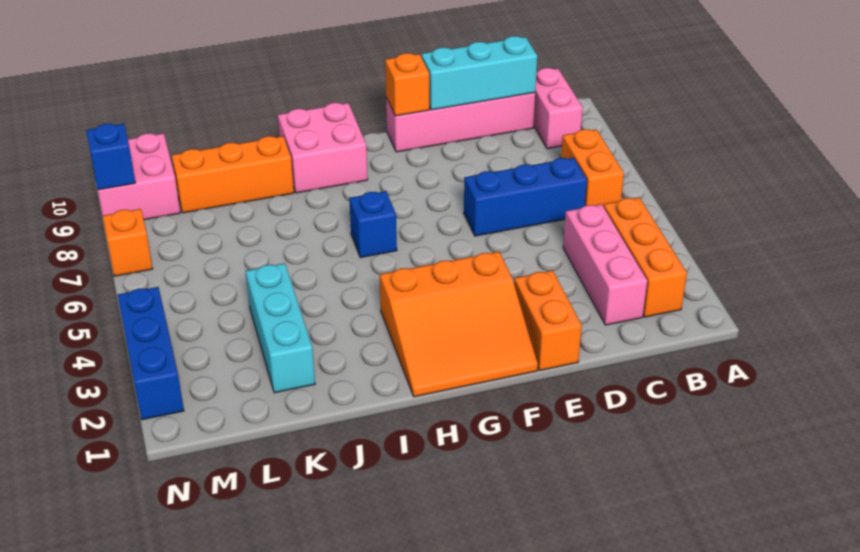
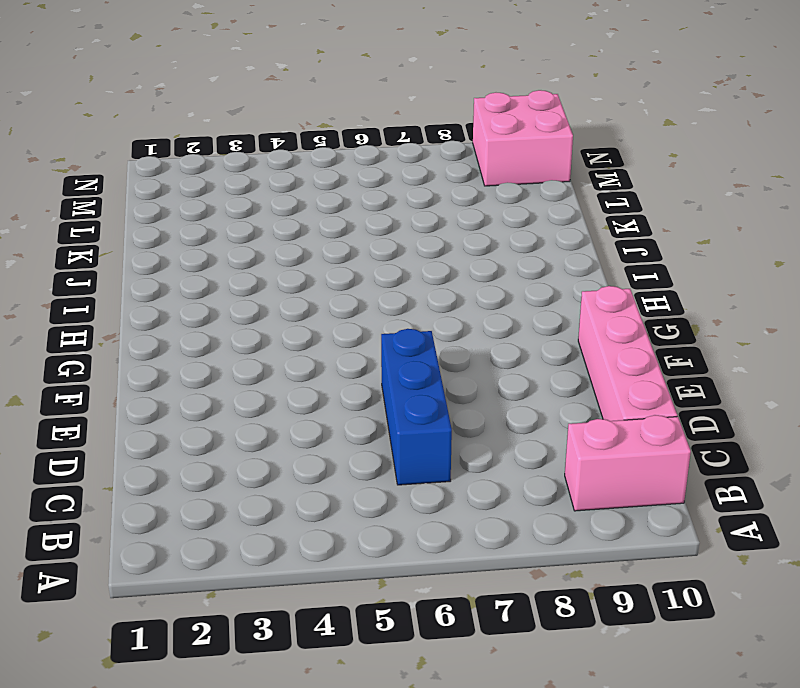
none -> orange brick B2:B4 level 1
none -> orange brick B6:B7 level 1
none -> pink brick C2:C4 level 1

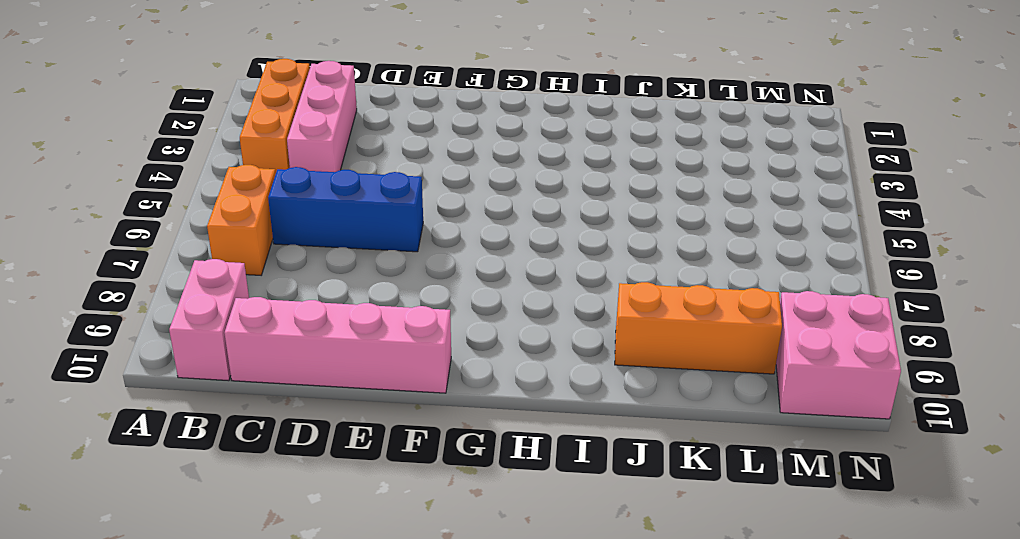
none -> orange brick E1:E2 level 1
none -> orange slope F1:H3 level 1 top 3
none -> blue brick H6 level 1

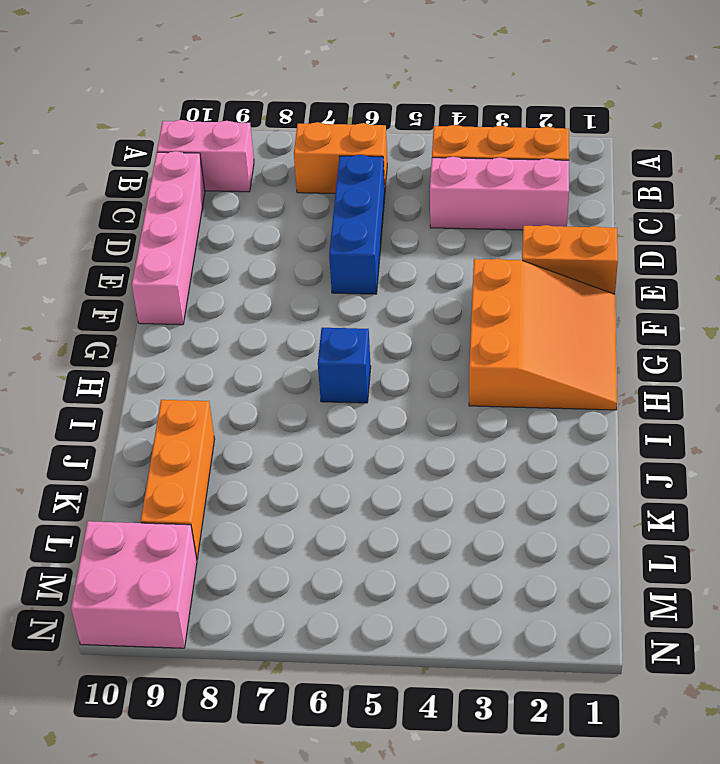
none -> pink brick H9:I10 level 1
none -> cyan brick K2:K4 level 1
none -> blue brick N2:N4 level 1

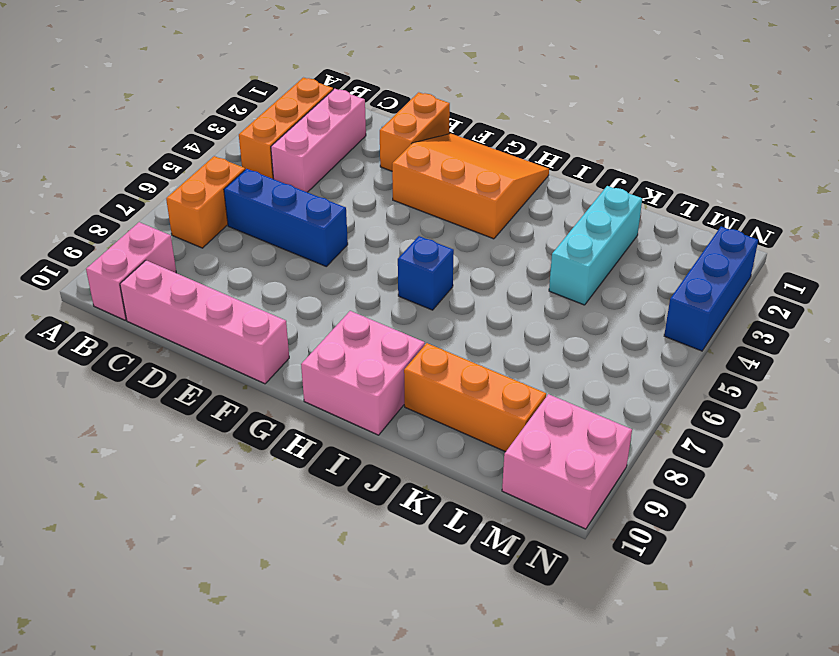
none -> orange brick N7 level 1
none -> cyan brick C10:E10 level 2
none -> orange brick F10 level 2

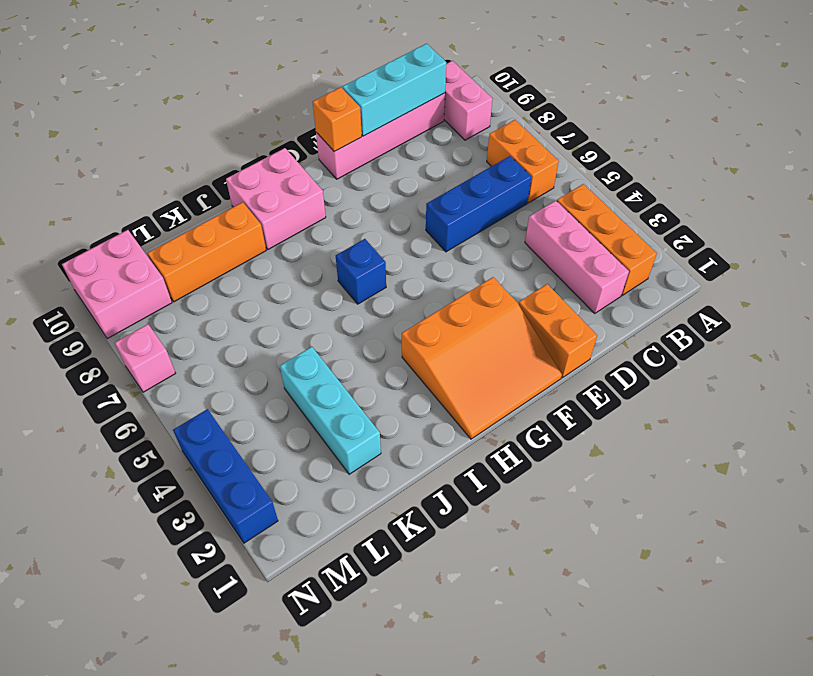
pink brick N7 level 1 -> orange brick N7 level 1
none -> blue brick N9 level 2

